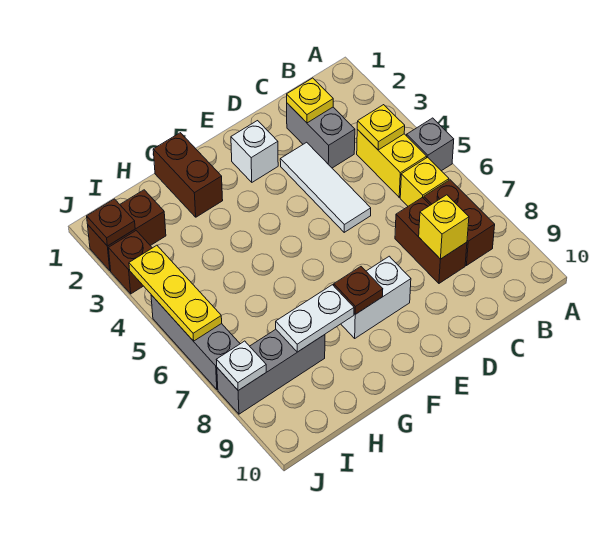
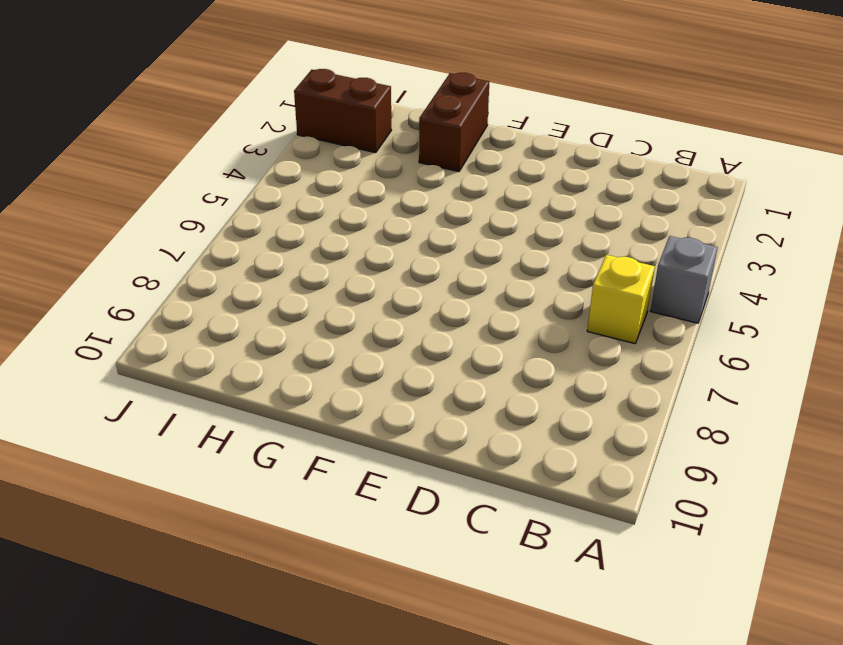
none -> yellow brick B4:B5 level 1
none -> brown brick B7:B8 level 1
none -> grey brick C2:C3 level 1

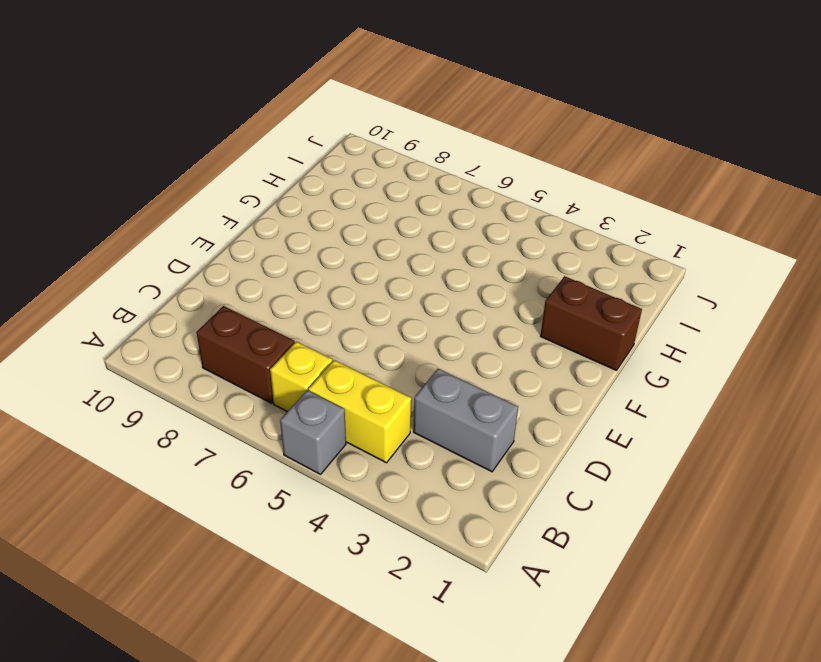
none -> brown brick C7:C8 level 1
none -> white tile D3:D5 level 1
none -> white brick E2 level 1

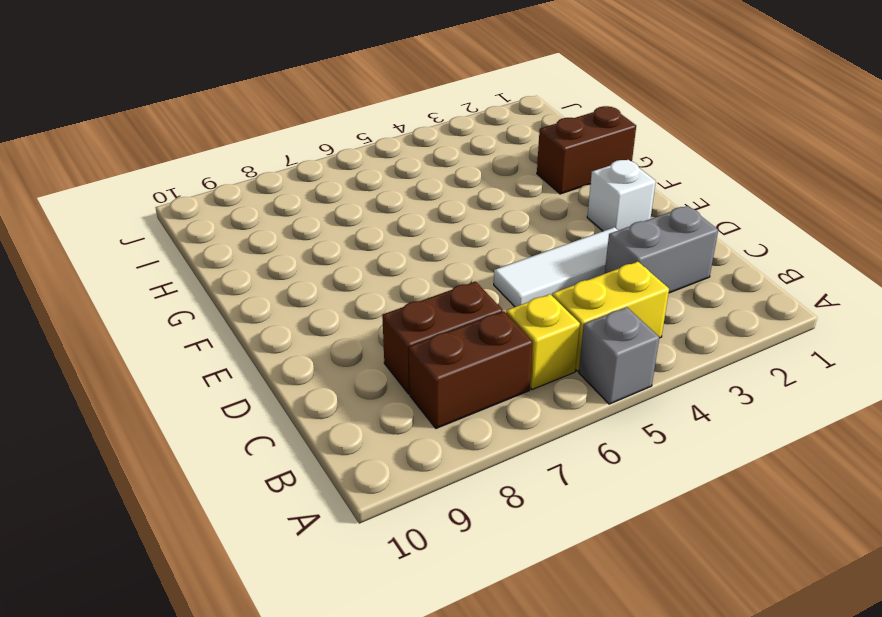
none -> white brick E8:F8 level 1
none -> grey brick H8:J8 level 1
none -> brown brick I2:J2 level 1

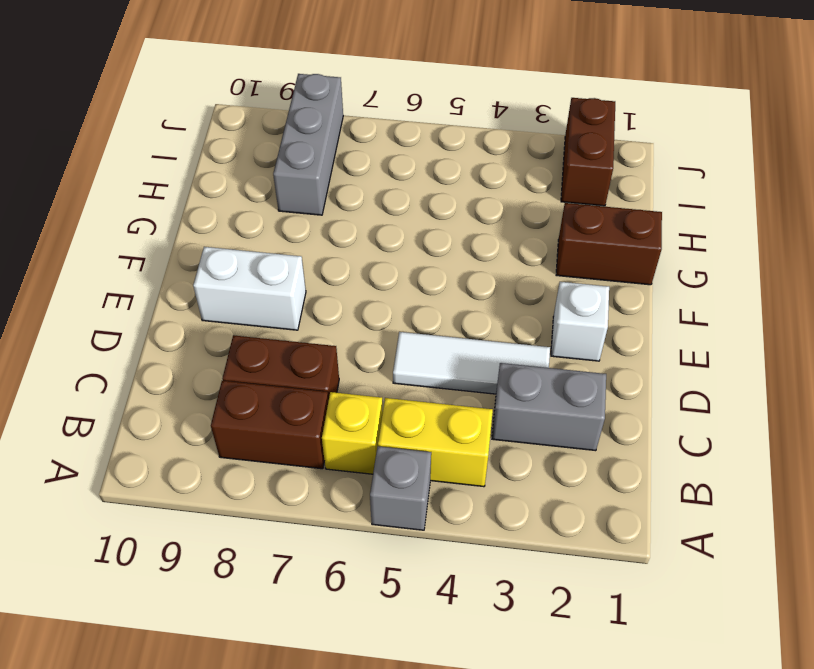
white brick E8:E9 level 1 -> white brick E8:F8 level 1
none -> brown brick J3 level 1
none -> grey brick J5:J7 level 1
none -> yellow plate B4 level 2

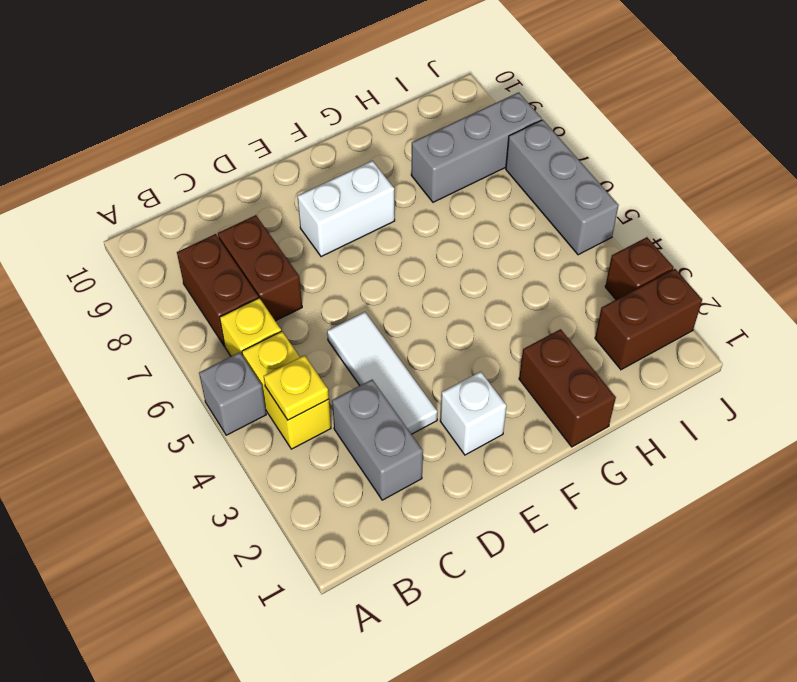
none -> yellow plate C2 level 2
none -> yellow brick C8 level 2
none -> brown plate F8 level 2

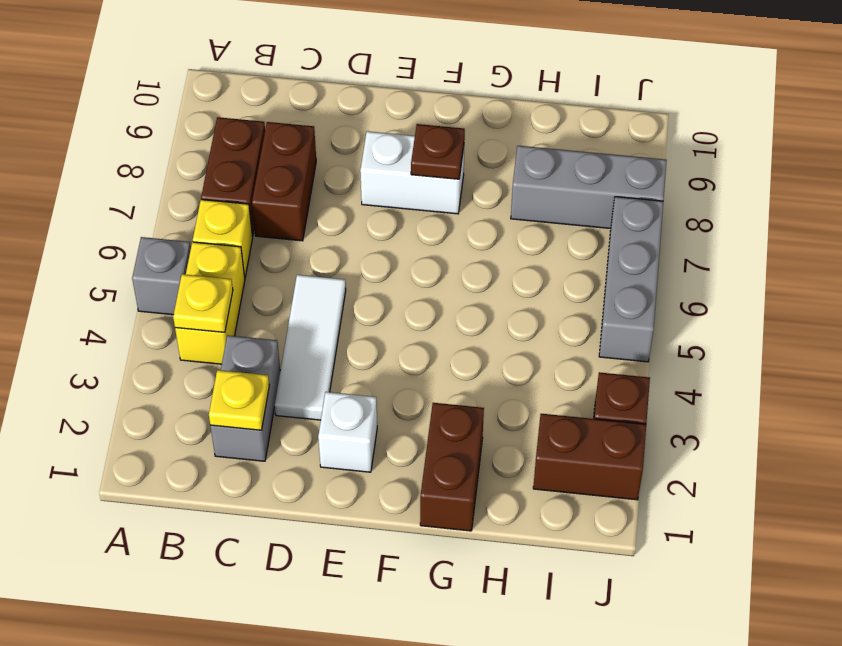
none -> yellow brick C8 level 2
none -> white plate G8:H8 level 2
none -> brown plate J2 level 2

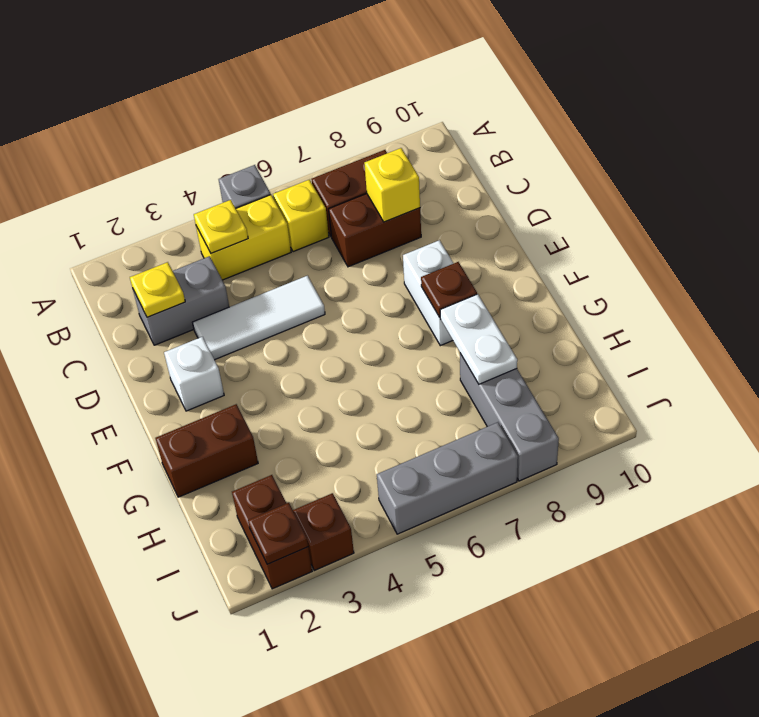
none -> yellow plate J4:J6 level 2
none -> white plate J8 level 2

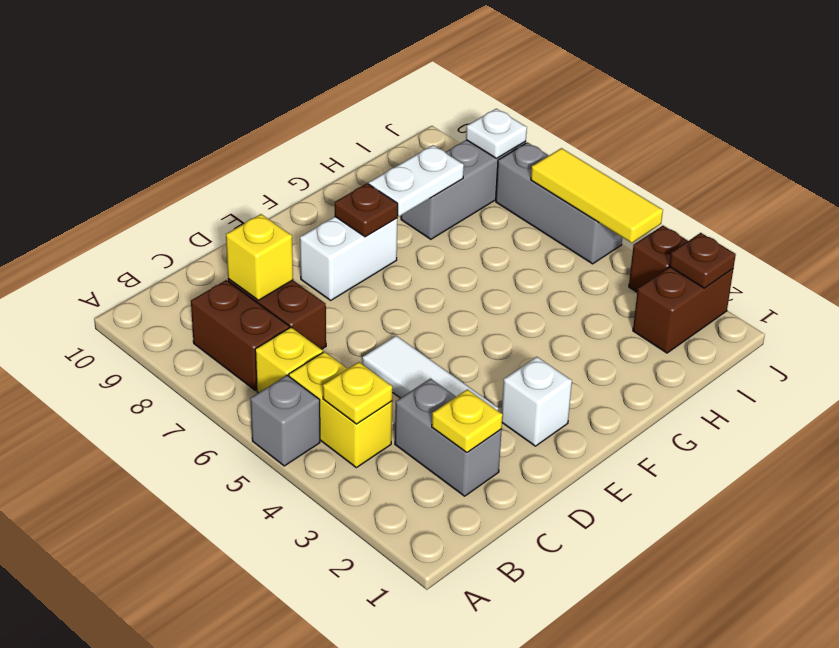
yellow tile J4:J6 level 2 -> yellow plate J4:J6 level 2
none -> brown brick G1:G2 level 1

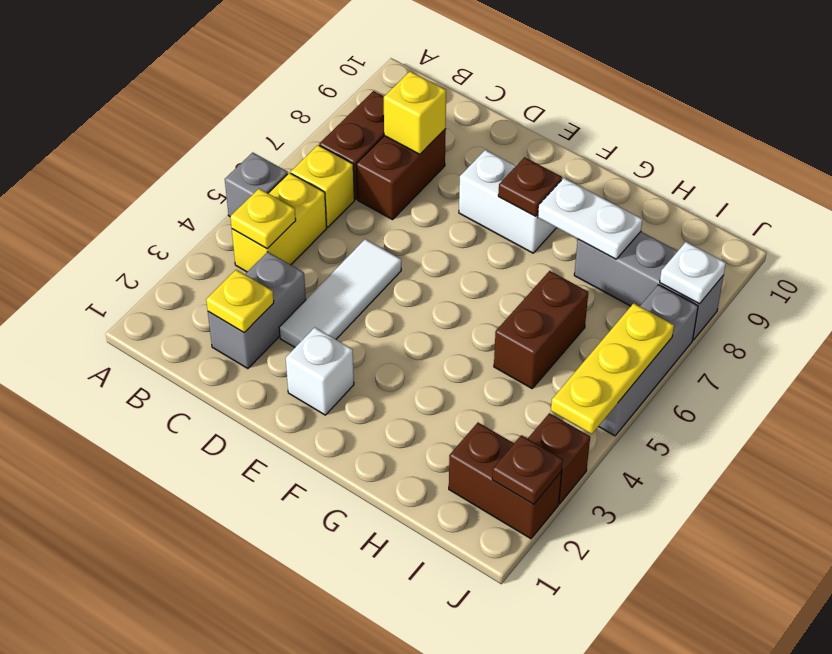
brown brick H5:H6 level 1 -> brown brick G1:G2 level 1

